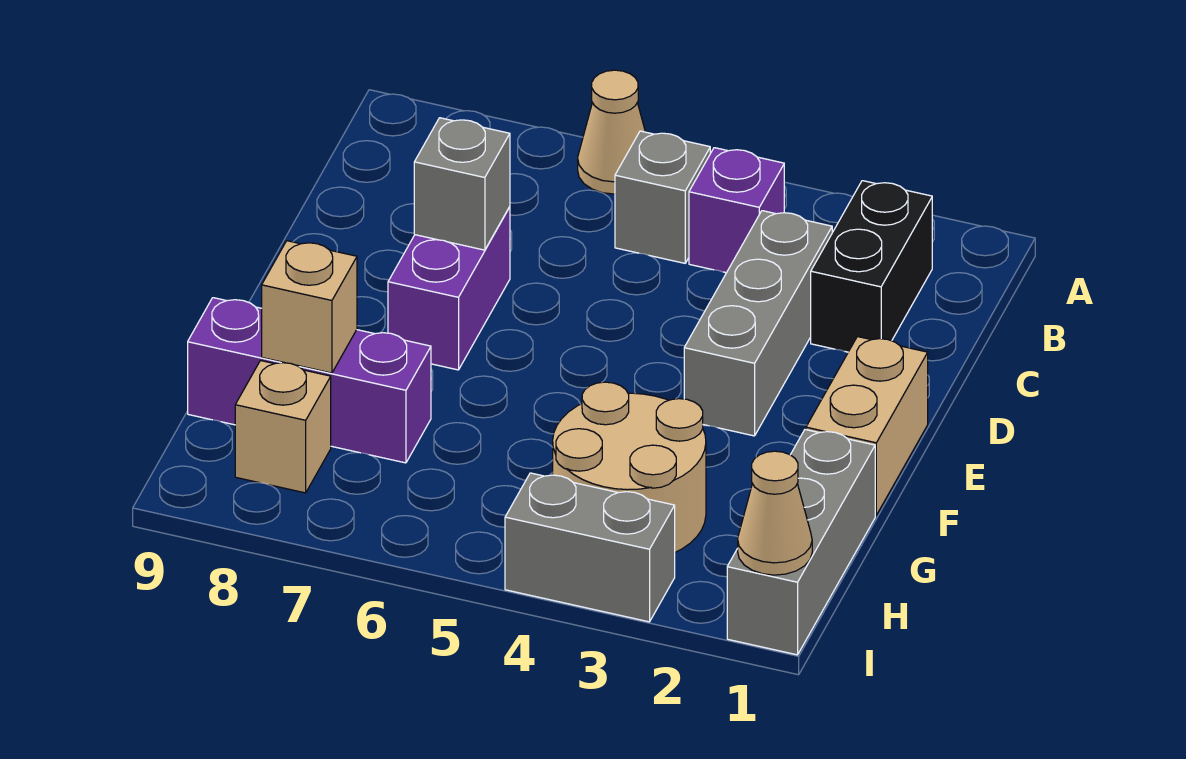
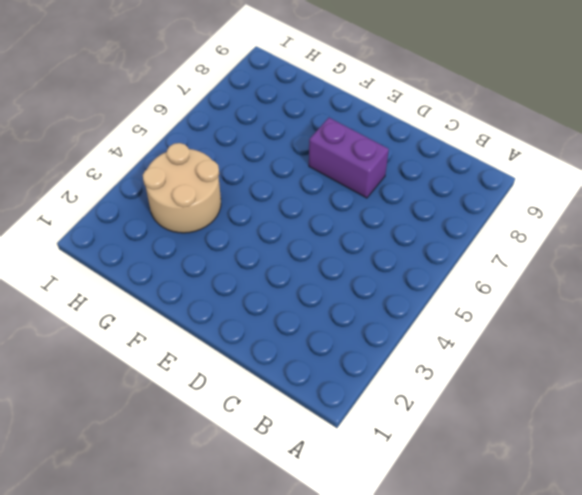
none -> tan cone A6 level 1
none -> black brick B2:C2 level 1
none -> purple brick B4 level 1

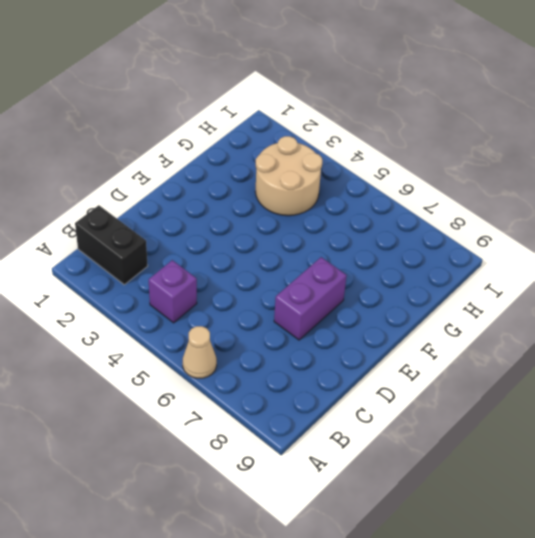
black brick B1:B2 level 1 -> black brick B2:C2 level 1
none -> grey brick B5 level 1
none -> grey brick C3:E3 level 1
none -> tan brick E1:F1 level 1

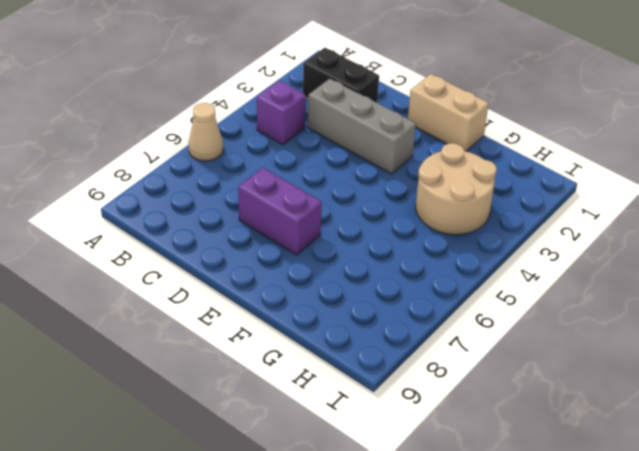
none -> grey brick B5 level 1
none -> grey brick G1:I1 level 1
none -> purple brick G7:G9 level 1

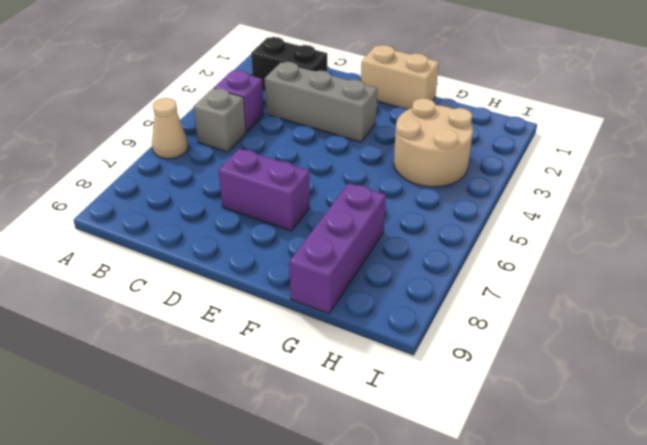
none -> grey brick G1:I1 level 1
none -> tan brick H8 level 1
none -> grey brick I3:I4 level 1

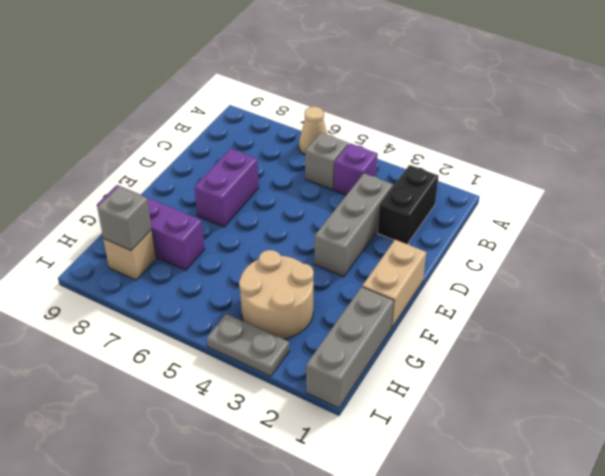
grey brick H8 level 2 -> grey brick D7 level 2
grey plate I3:I4 level 1 -> grey brick I3:I4 level 1
none -> tan brick G8 level 2
none -> tan cone I1 level 2

